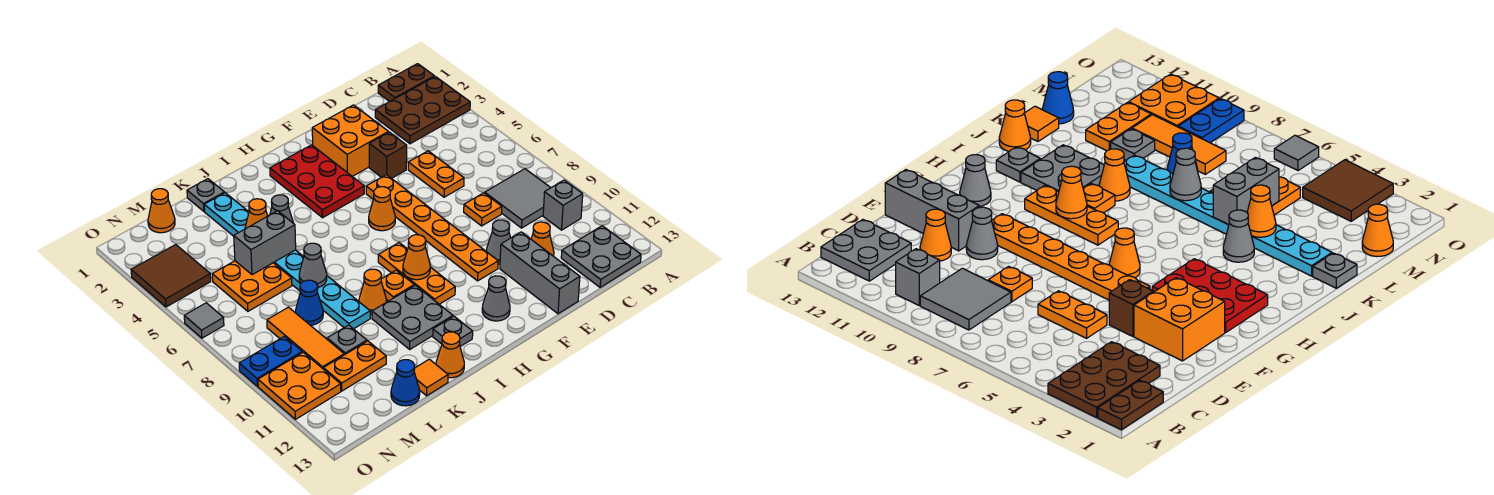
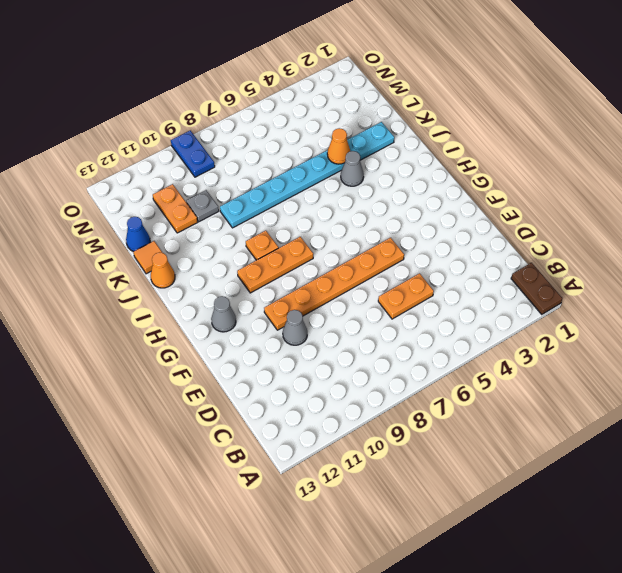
none -> brown plate A2:C3 level 1
none -> grey tile B8:C9 level 1
none -> grey brick B10 level 1
none -> grey plate B12:C13 level 1

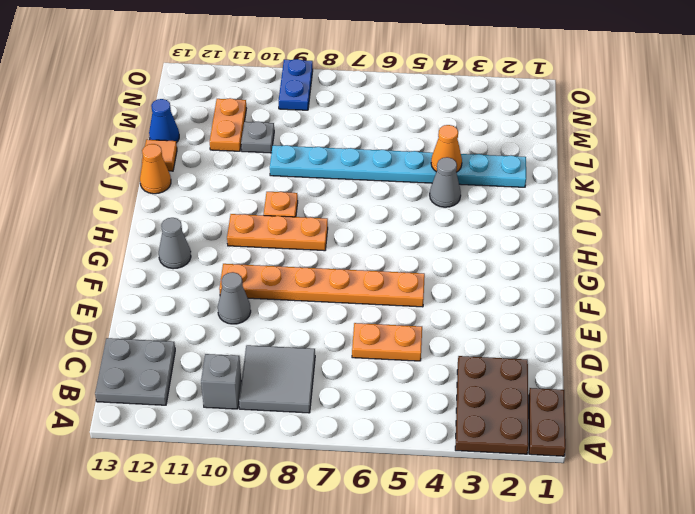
none -> orange plate D8 level 1
none -> orange cone D11 level 1
none -> orange brick E2:F3 level 1
none -> brown brick E4 level 1

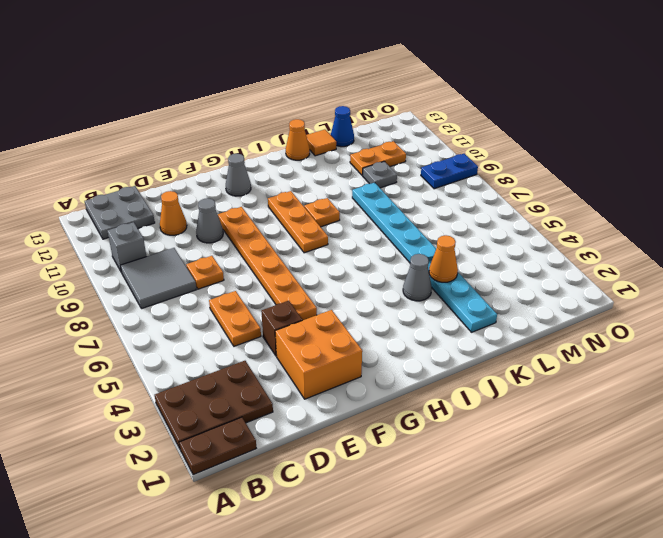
none -> grey brick E11:E13 level 1
none -> red plate G2:H4 level 1
none -> orange cone G6 level 1
none -> grey plate I10:J11 level 1

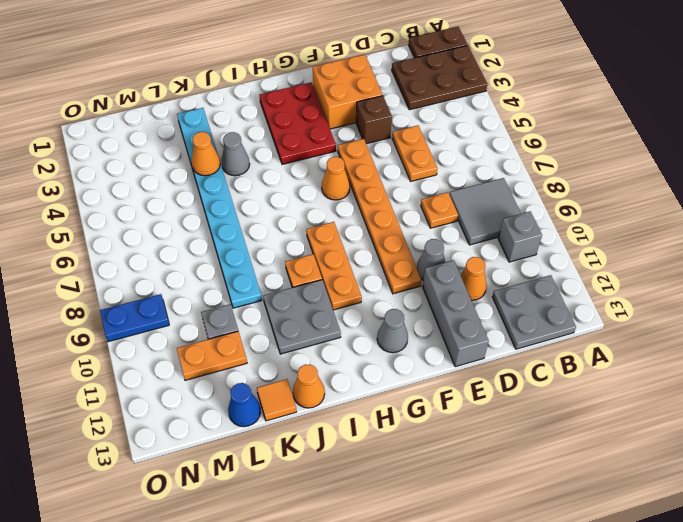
none -> grey plate I12 level 1
none -> orange cone J9 level 1
none -> grey plate K1 level 1
none -> orange plate L5:M6 level 1

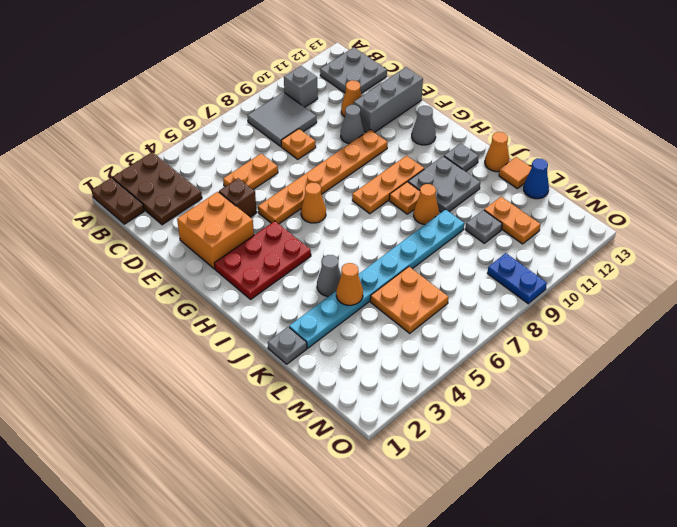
none -> blue cone L8 level 1
none -> orange cone M1 level 1
none -> orange tile M8:M10 level 1
none -> brown tile N3:O4 level 1

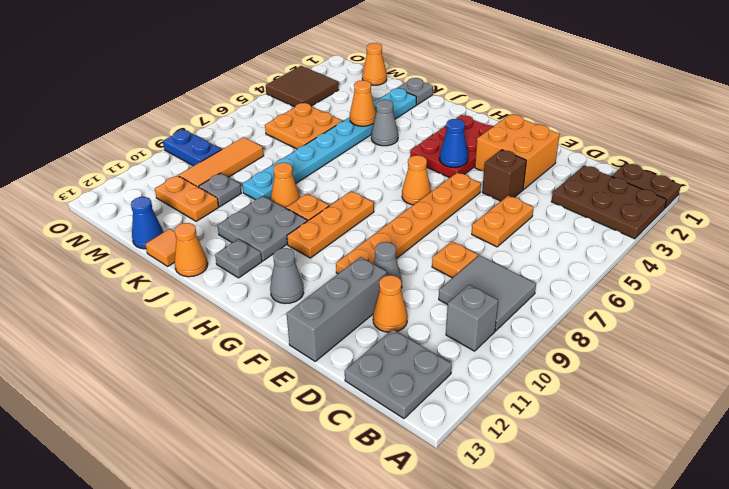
blue cone G4 level 2 -> blue cone L8 level 1
none -> orange plate N10:O11 level 1
none -> grey tile O6 level 1
none -> orange cone H9 level 2
none -> grey brick K5:L5 level 2

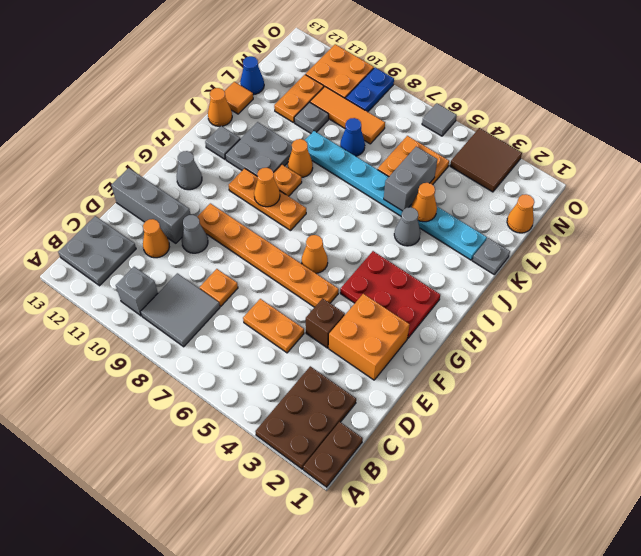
none -> grey cone K7 level 2

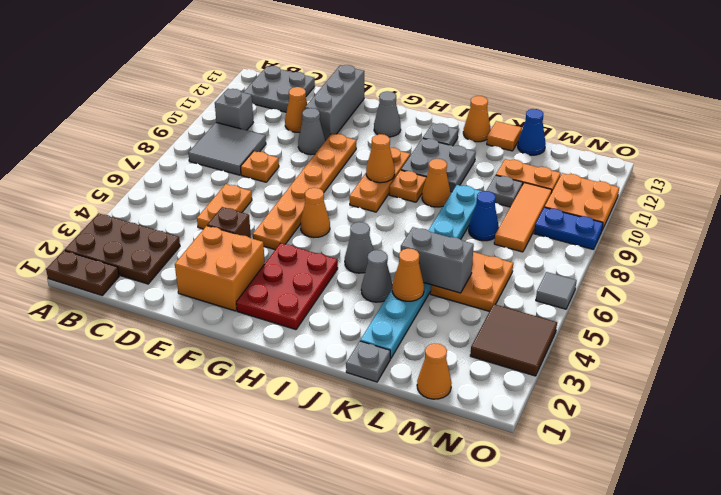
grey cone I5 level 1 -> grey cone K7 level 2

